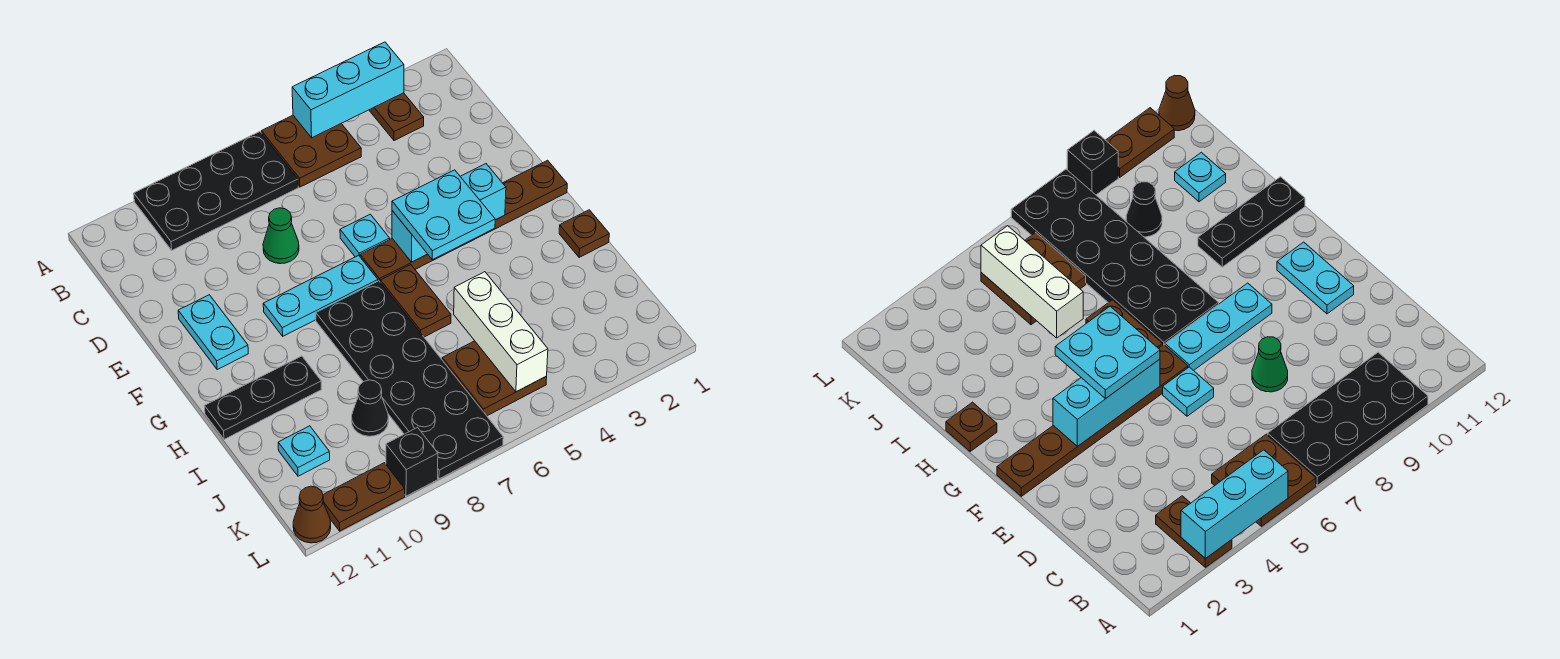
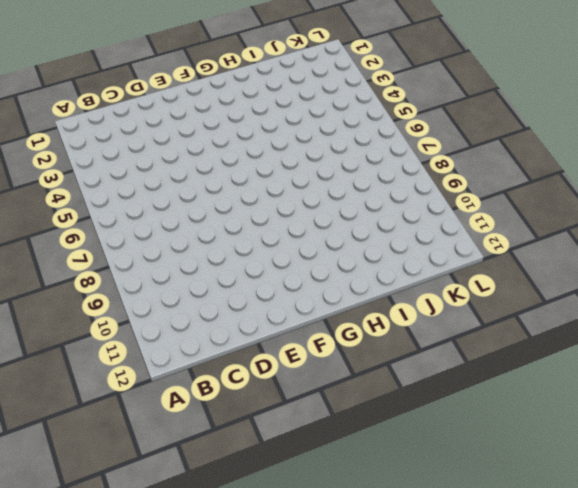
none -> brown plate A3:B3 level 1
none -> brown plate A5:B6 level 1
none -> black plate A7:B10 level 1

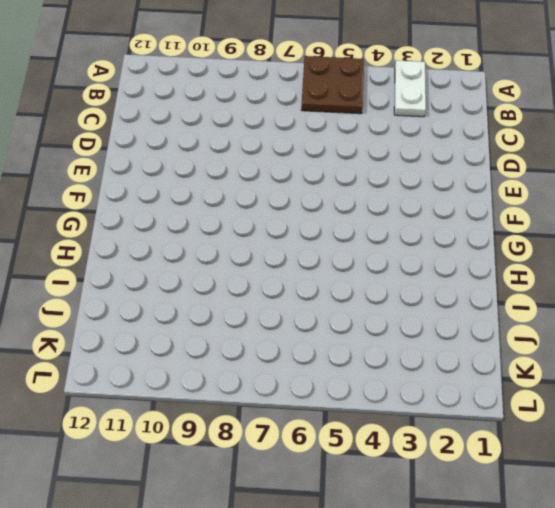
white plate A3:B3 level 1 -> brown plate A3:B3 level 1
none -> black plate A7:B10 level 1
none -> green cone D8 level 1
none -> cyan plate E6 level 1

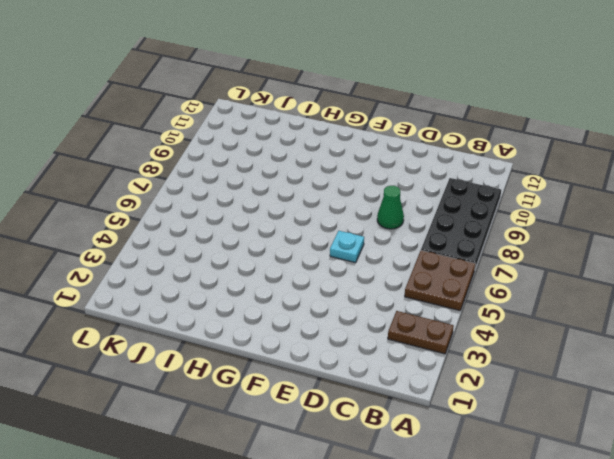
none -> cyan plate E11:F11 level 1
none -> brown plate F1:F6 level 1
none -> cyan plate F7:F9 level 1

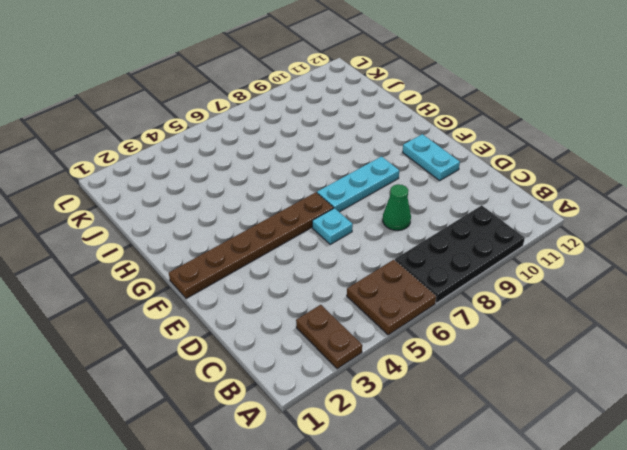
none -> brown plate G6:H6 level 1
none -> black plate G7:L8 level 1
none -> brown plate H1 level 1

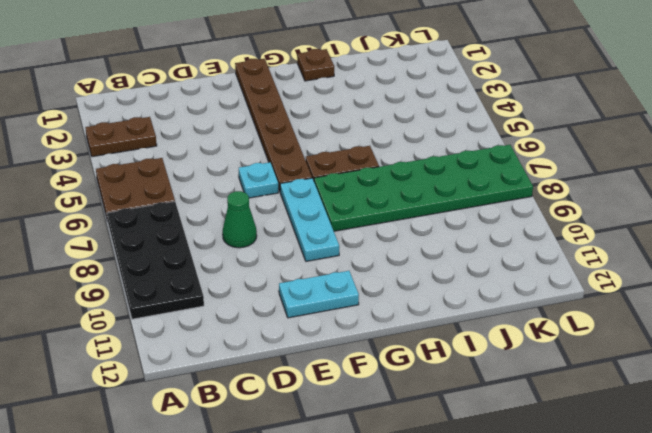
green plate G7:L8 level 1 -> black plate G7:L8 level 1
none -> black plate H10:H12 level 1
none -> brown plate J5:K6 level 1
none -> black cone J9 level 1

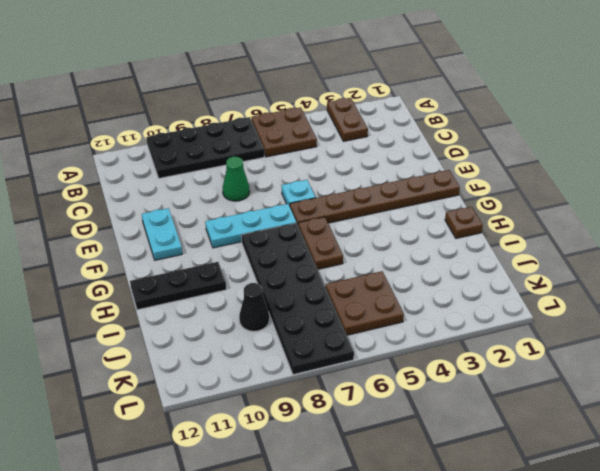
none -> cyan plate J11 level 1
none -> black brick L9 level 1
none -> brown plate L10:L11 level 1

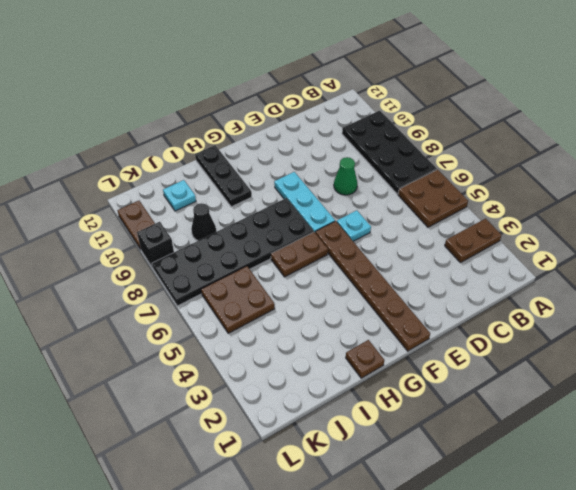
none -> cyan plate E11:F11 level 1
none -> brown cone L12 level 1
none -> cyan brick A3:A5 level 2

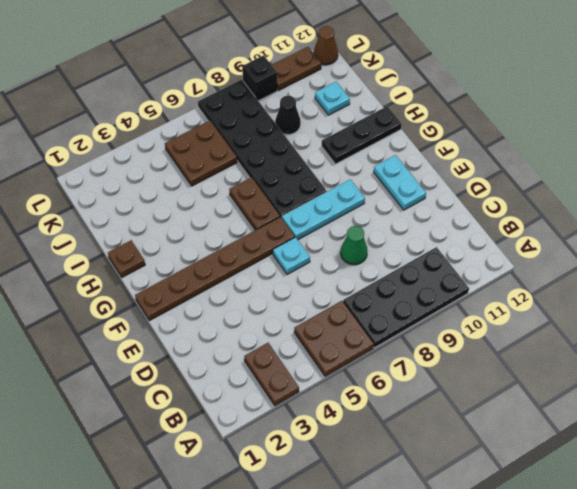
none -> cyan brick A3:A5 level 2
none -> cyan brick F3:F5 level 2
none -> white brick I5:K5 level 2

